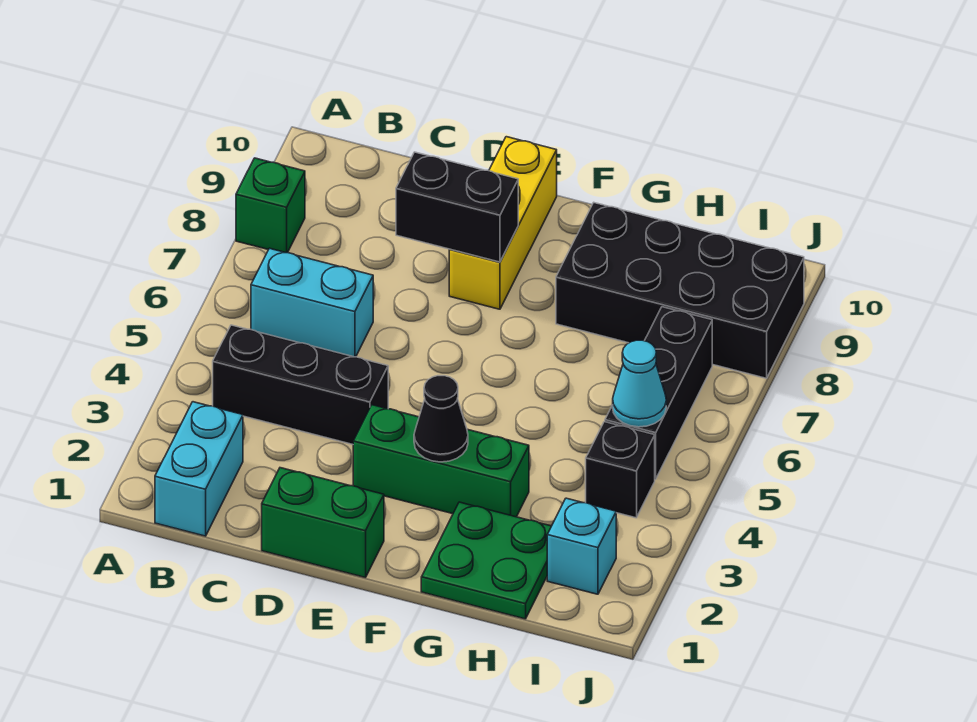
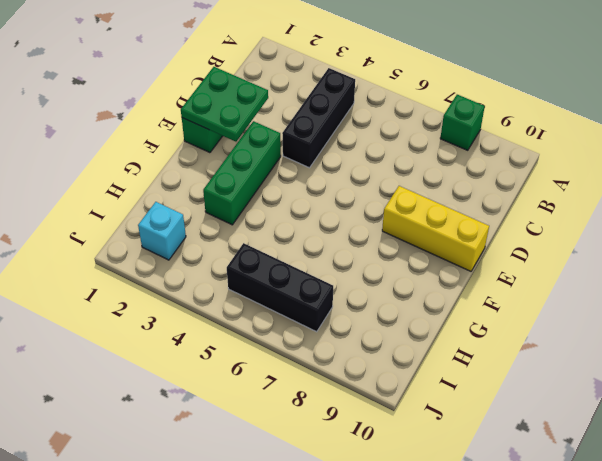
green plate D1:E2 level 2 -> green plate G1:H2 level 1
none -> cyan brick B1:B2 level 1
none -> cyan brick B6:C6 level 1
none -> black brick G8:J9 level 1

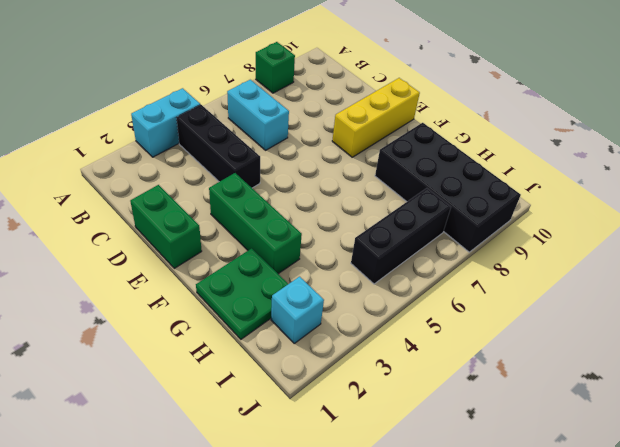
cyan brick A3:A4 level 1 -> cyan brick B1:B2 level 1
none -> black brick I4 level 1
none -> black brick D8:E8 level 2
none -> black cone F3 level 2

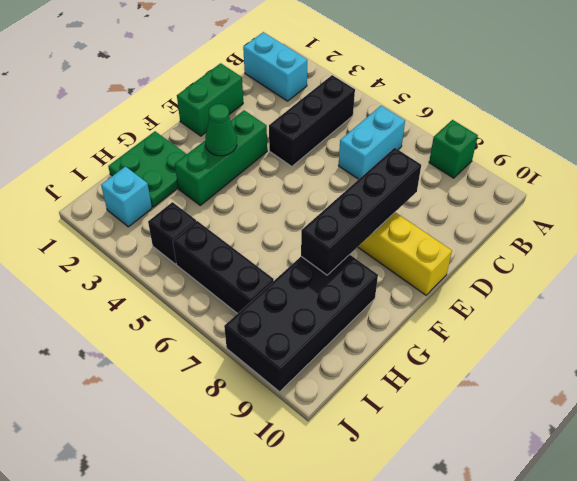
black brick D8:G8 level 2 -> black brick D8:E8 level 2
green cone F3 level 2 -> black cone F3 level 2
none -> cyan cone I5 level 2

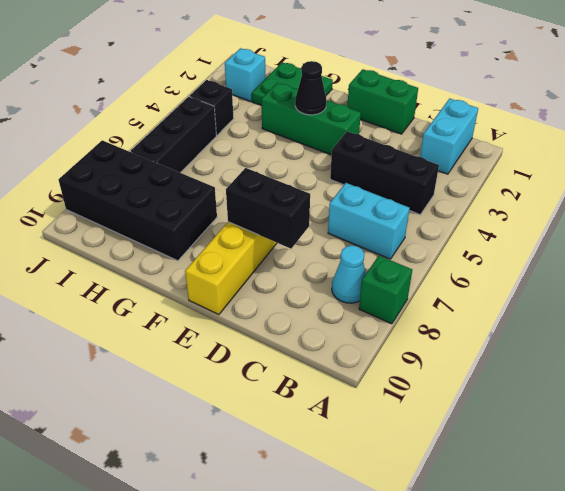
cyan cone B8 level 1 -> cyan cone I5 level 2

